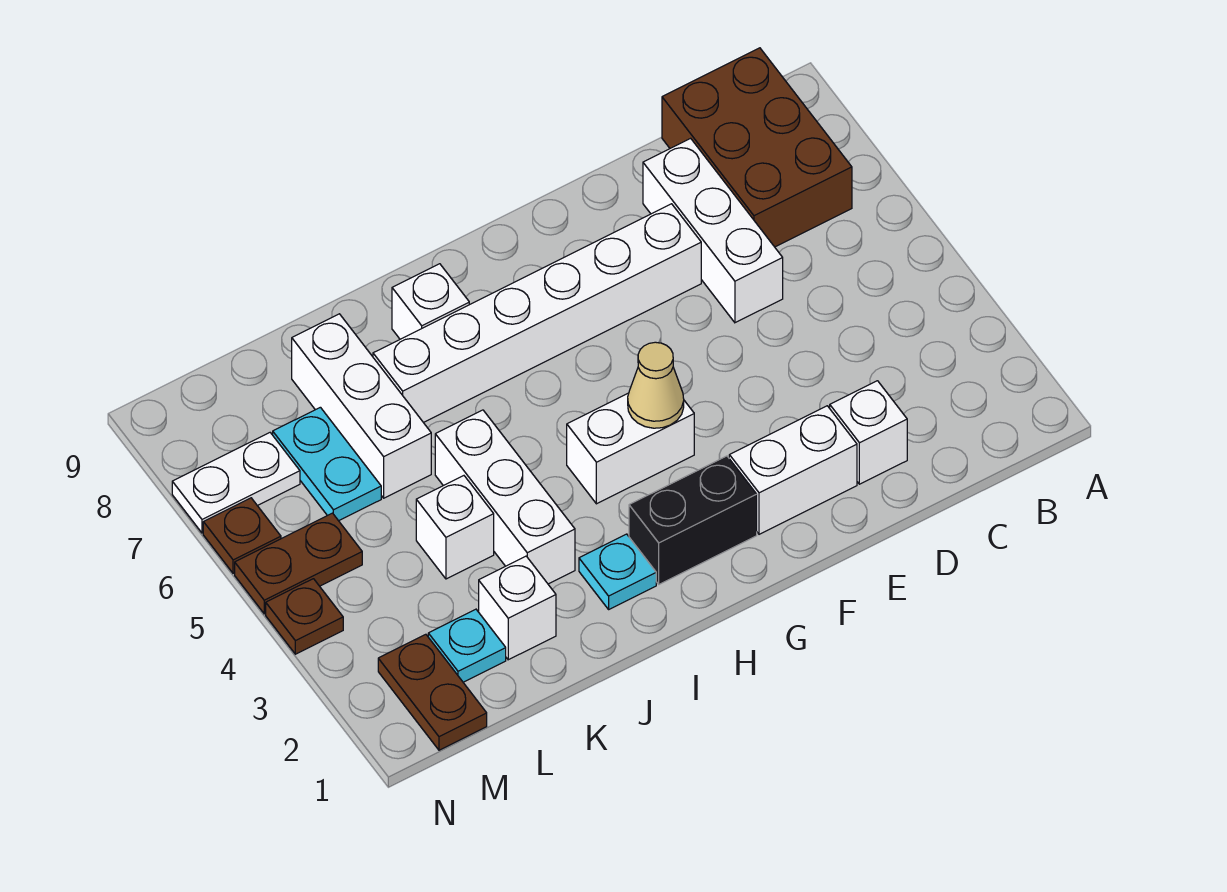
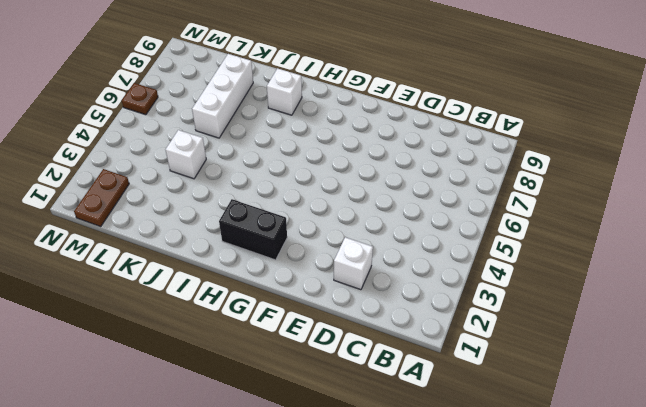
none -> brown brick B7:C9 level 1
none -> white brick D6:D8 level 1
none -> white brick E2:F2 level 1

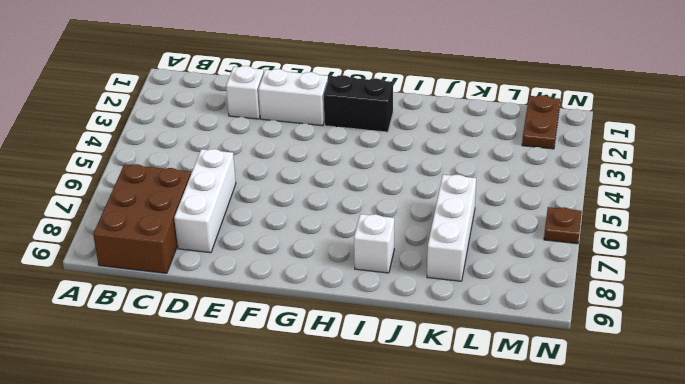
none -> white brick E7:J7 level 1
none -> white brick G4:H4 level 1
none -> cyan plate I2 level 1

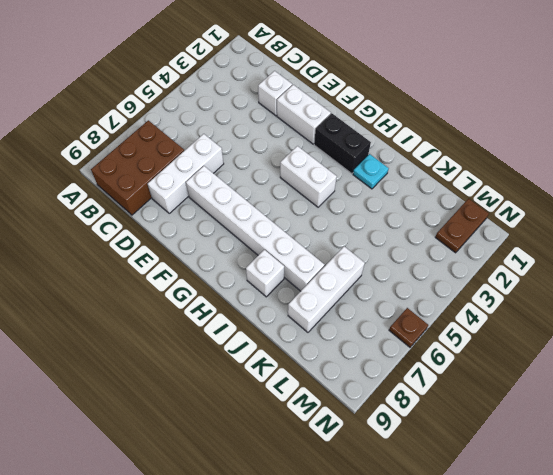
none -> white brick J3:J5 level 1
none -> white brick K2 level 1
none -> white brick K4 level 1

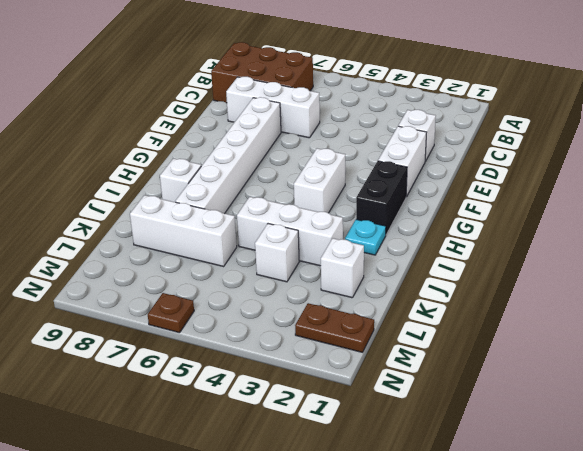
none -> cyan plate L2 level 1
none -> cyan plate L6:L7 level 1
none -> brown plate M5:N5 level 1

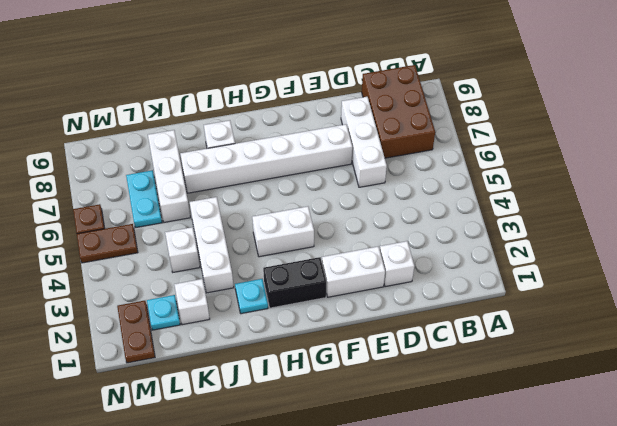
none -> white plate M7:N7 level 1
none -> brown plate N4 level 1
none -> tan cone G4 level 2

